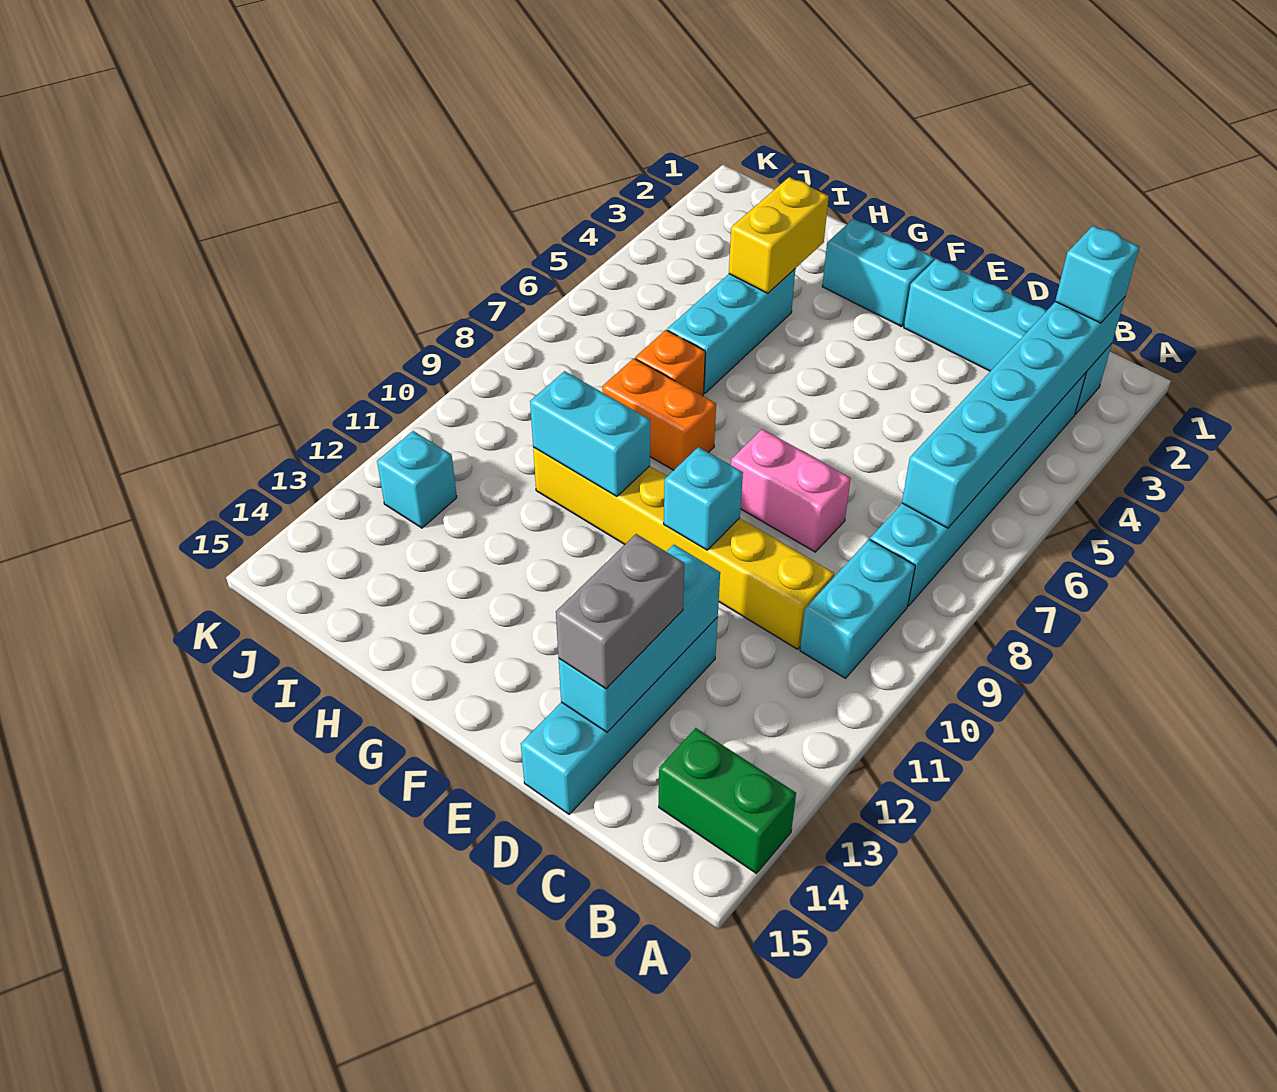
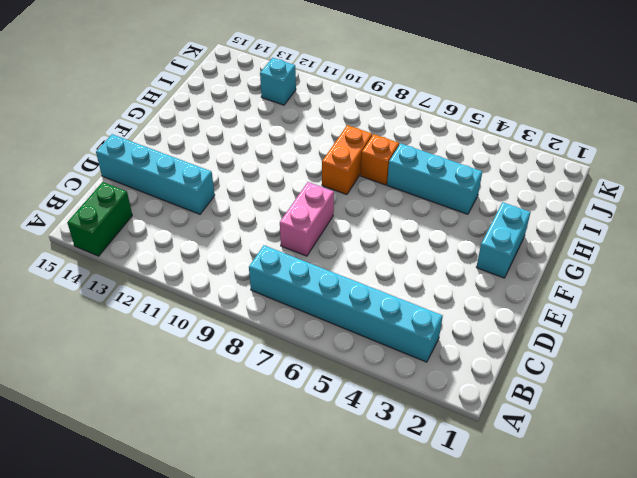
none -> cyan brick B2:E2 level 1
none -> cyan brick B9:B10 level 1
none -> yellow brick C10:H10 level 1

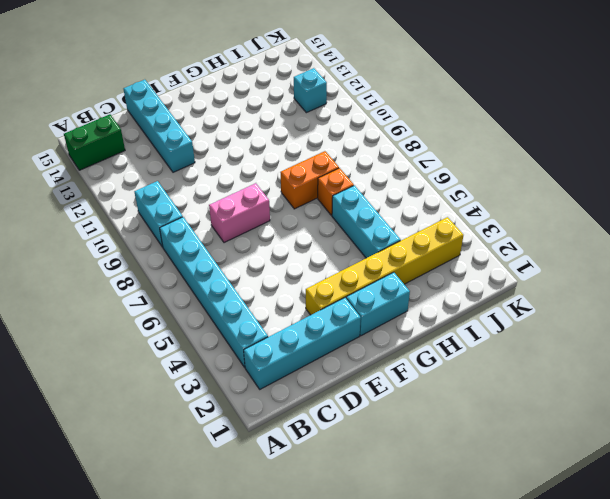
yellow brick E3:J3 level 1 -> yellow brick C10:H10 level 1
none -> cyan brick B2:B7 level 2
none -> cyan brick D12:D14 level 2
none -> cyan brick E10 level 2

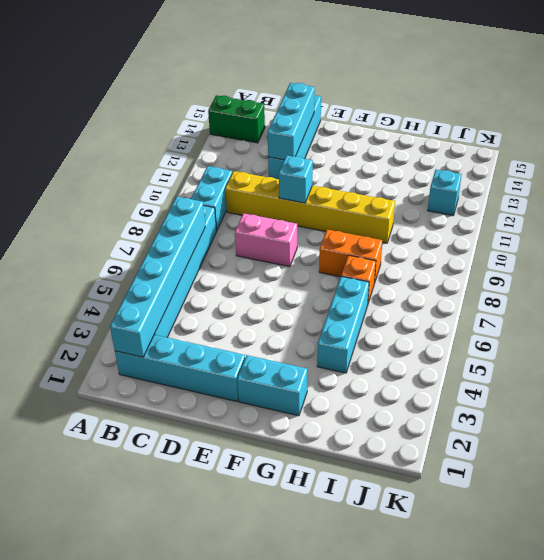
none -> cyan brick G10:H10 level 2
none -> yellow brick H3:H4 level 2
none -> cyan brick B2 level 3

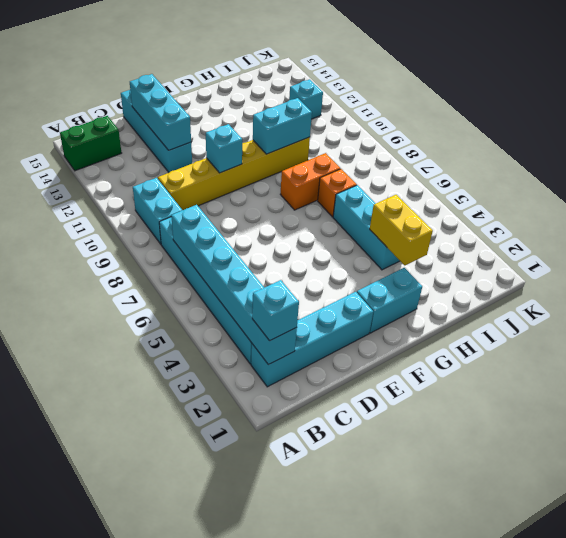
none -> pink brick D8:E8 level 1
none -> grey brick D13:D14 level 3

